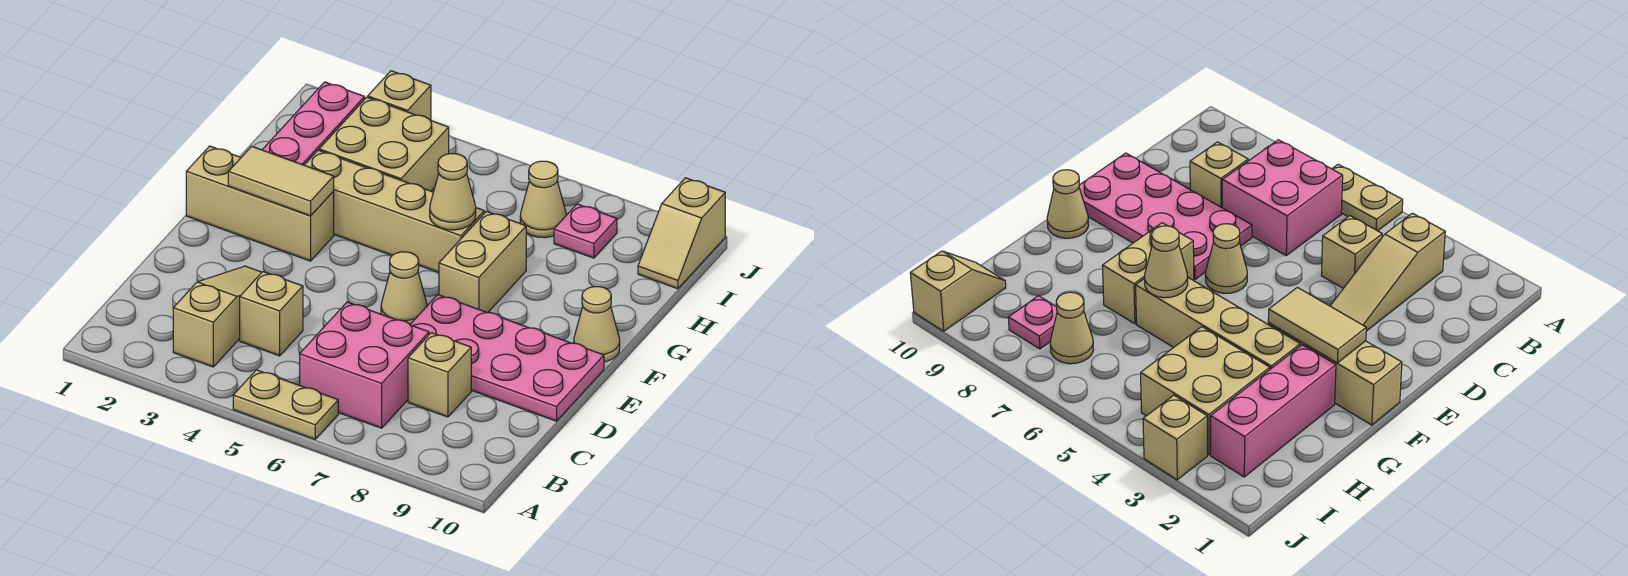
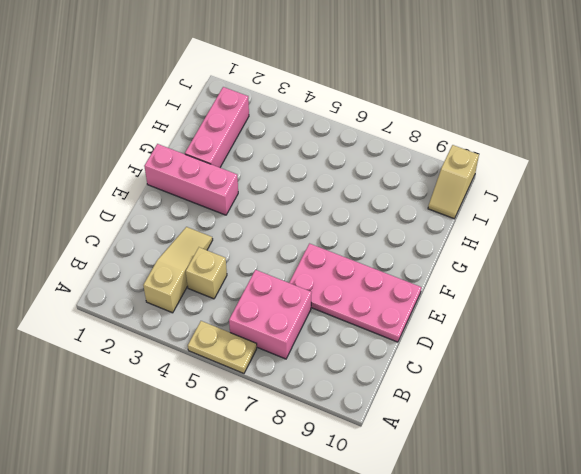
pink brick F1:F3 level 1 -> tan brick F1:F3 level 1
none -> tan brick C8 level 1
none -> tan cone E6 level 1
none -> tan brick F7:G7 level 1

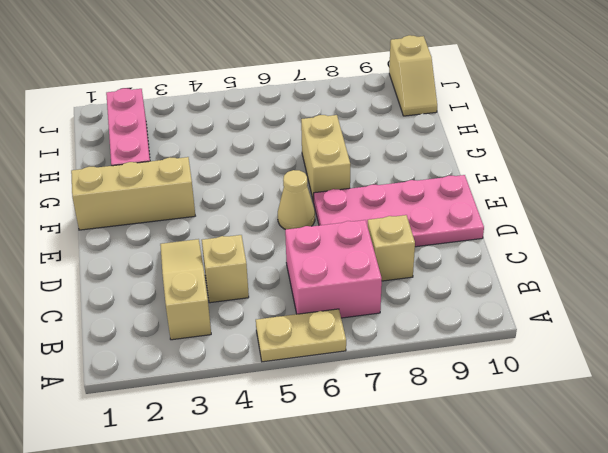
none -> tan cone F10 level 1
none -> tan brick G3:G6 level 1
none -> tan brick H3:I4 level 1

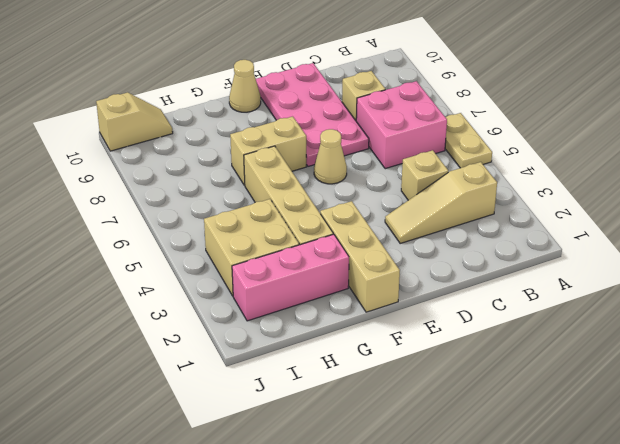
none -> tan cone I7 level 1
none -> pink plate I8 level 1
none -> tan brick J3 level 1

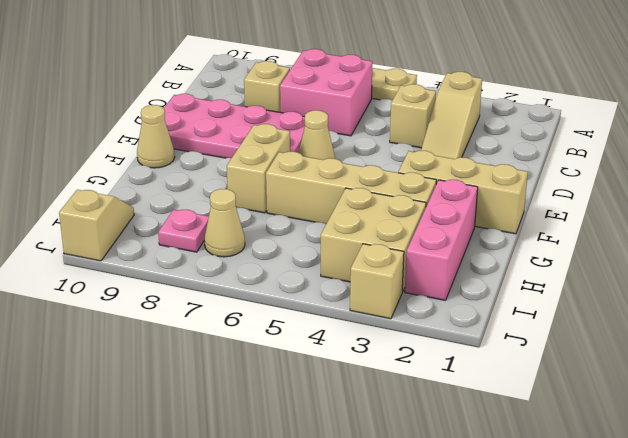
none -> tan tile F2:F3 level 2
none -> tan cone G6 level 2

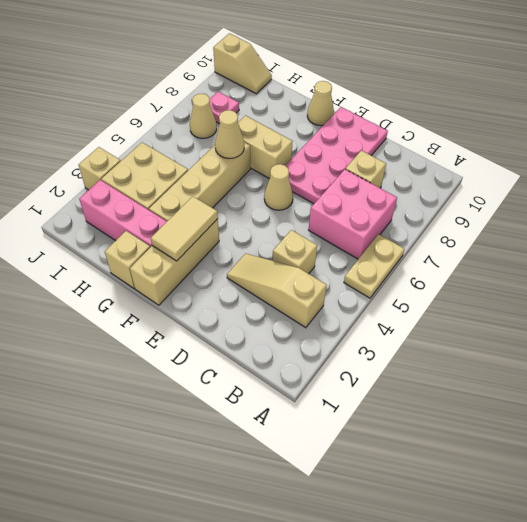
tan brick G1 level 1 -> none

